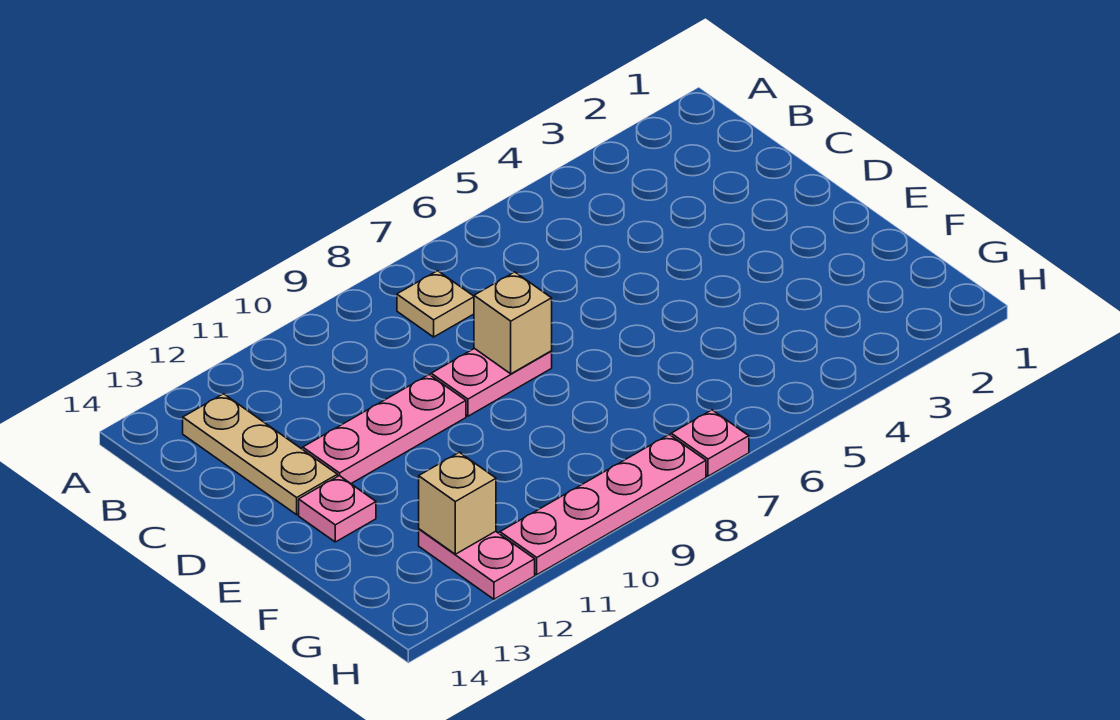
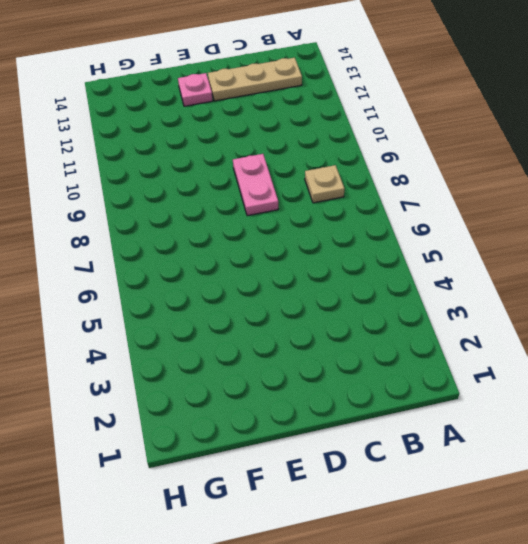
none -> pink plate D10:D12 level 1
none -> pink plate G12:H12 level 1

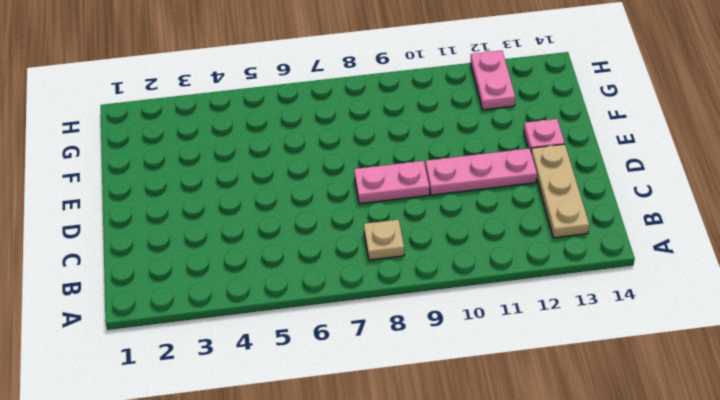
none -> pink plate H7 level 1
none -> pink plate H8:H11 level 1

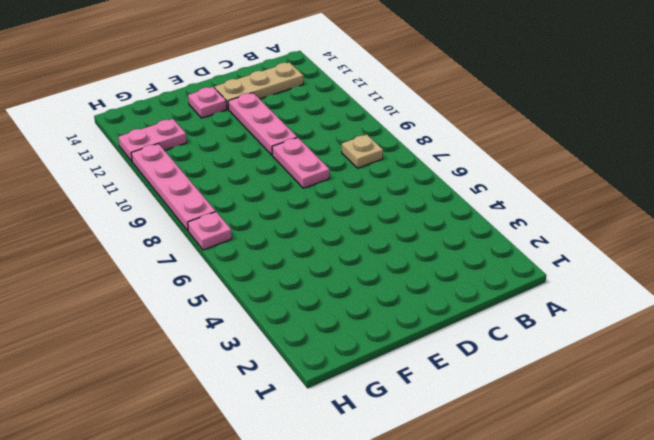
none -> tan brick D8 level 2
none -> tan brick G12 level 2

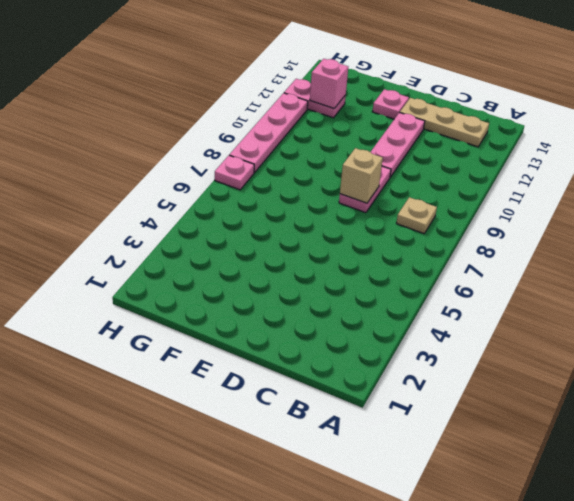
pink brick G12 level 2 -> tan brick G12 level 2

